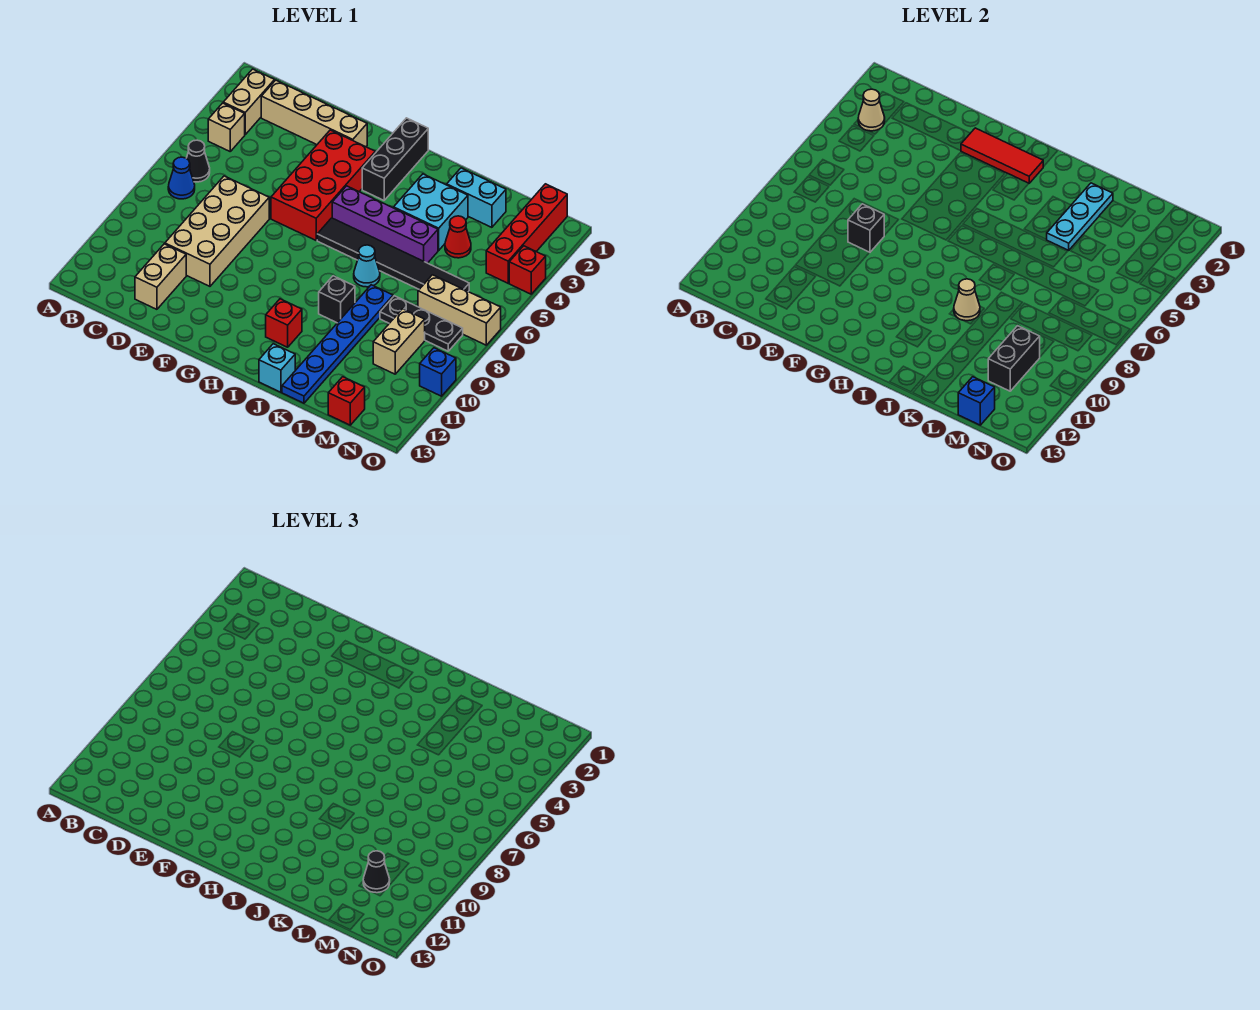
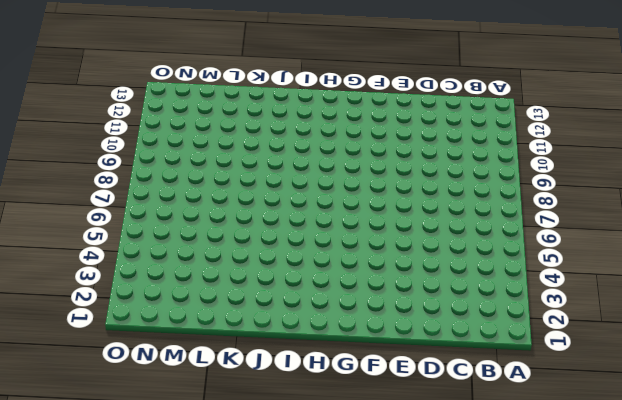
none -> tan brick B2:B3 level 1
none -> tan brick B4 level 1
none -> black cone B6 level 1
none -> blue cone B7 level 1

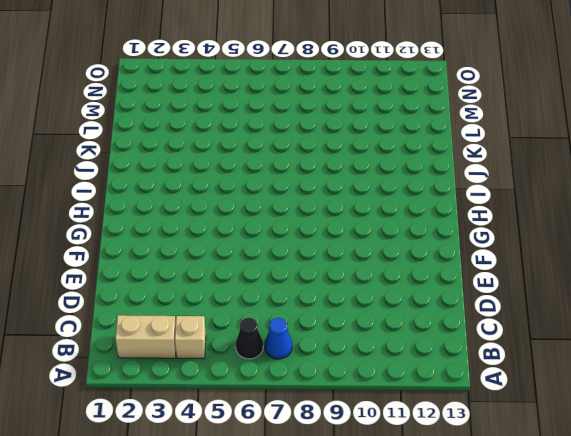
none -> tan brick C2:F2 level 1
none -> tan brick D7:E10 level 1
none -> tan brick D11:D12 level 1
none -> red brick F3:G6 level 1

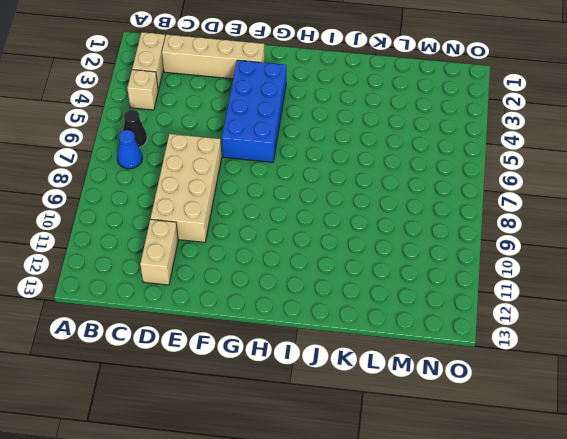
blue brick F3:G6 level 1 -> red brick F3:G6 level 1
none -> black brick H1:H3 level 1
none -> purple brick H5:K5 level 1
none -> black tile H6:M6 level 1
none -> red brick I11 level 1

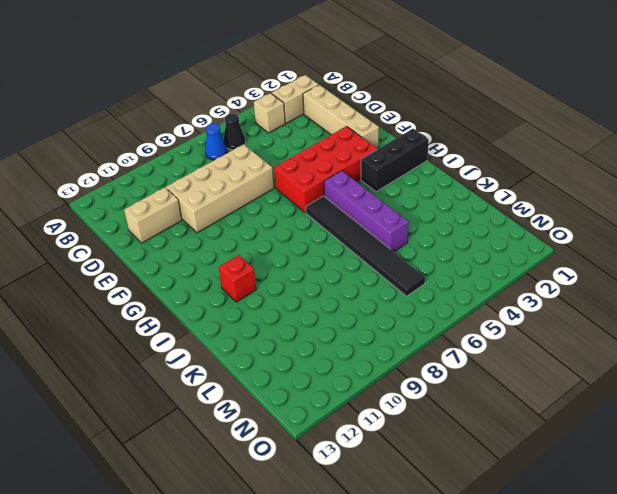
none -> cyan brick J3:K4 level 1
none -> cyan cone J7 level 1
none -> black brick J9 level 1
none -> cyan brick J13 level 1

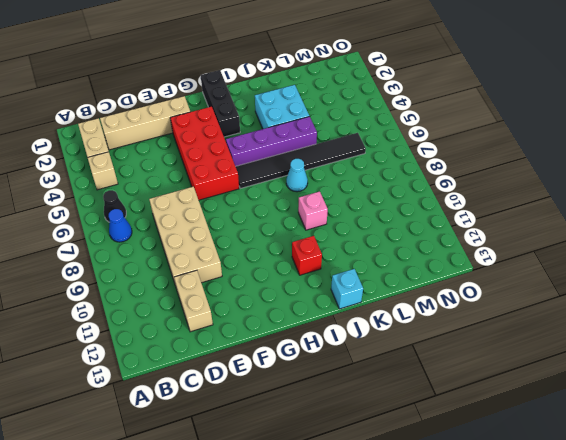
pink brick J9 level 1 -> black brick J9 level 1
none -> cyan brick K2:L2 level 1
none -> blue plate K8:K13 level 1
none -> red cone L4 level 1
none -> black plate L8:N8 level 1

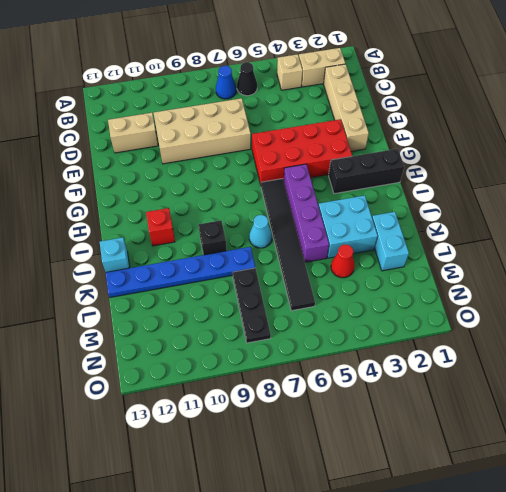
none -> tan brick M7:O7 level 1
none -> tan brick M9:M10 level 1
none -> red brick M13 level 1
none -> red brick N1:N4 level 1

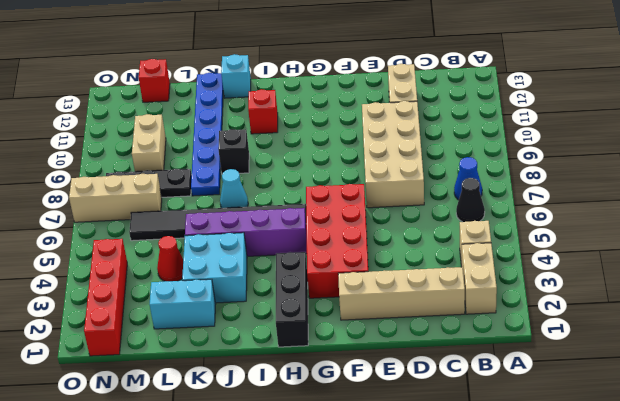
none -> red brick O4 level 1
none -> blue brick O10 level 1
none -> tan cone B3 level 2
none -> black brick E8 level 2

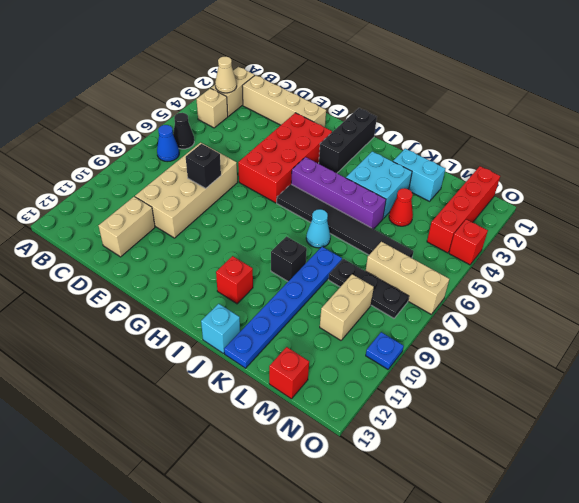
blue plate O10 level 1 -> blue brick O10 level 1
none -> red tile F2:H2 level 2
none -> tan cone J9 level 2
none -> cyan plate K2:K4 level 2
none -> black brick M10:M11 level 2

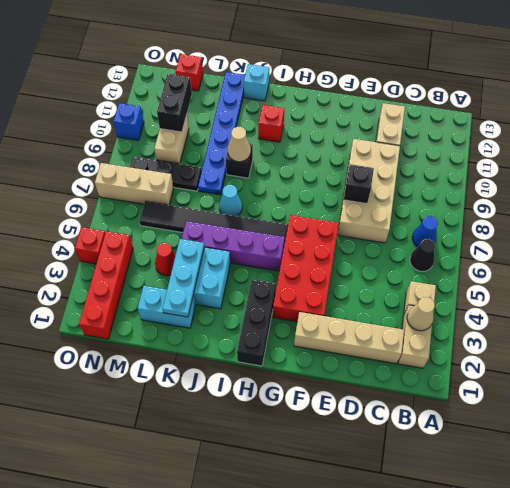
none -> red tile F2:H2 level 2
none -> blue brick M13 level 2
none -> black cone M11 level 3

